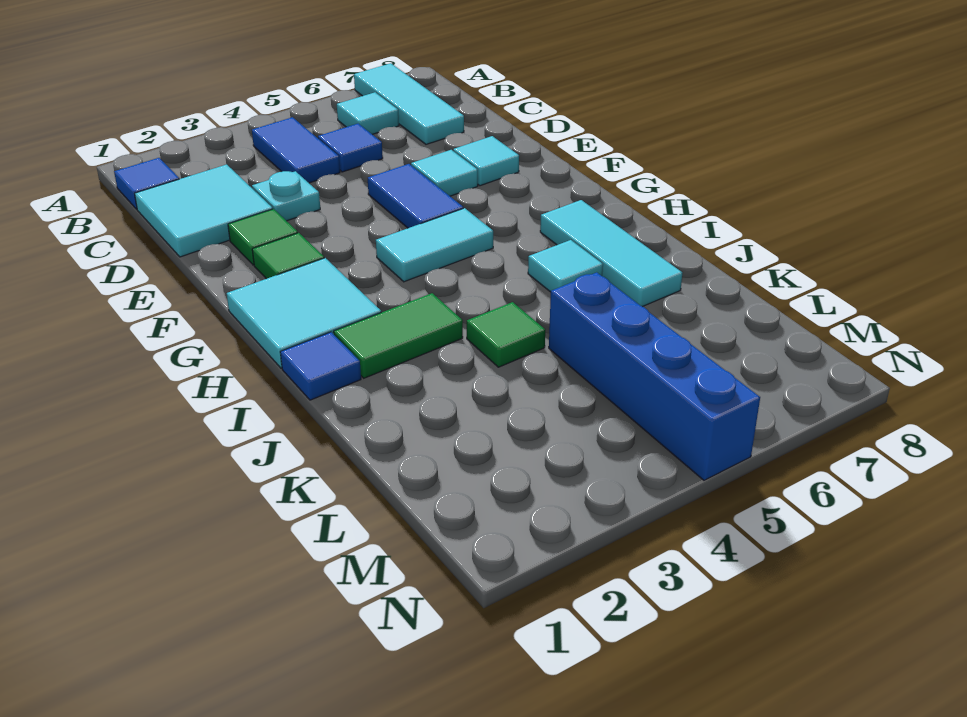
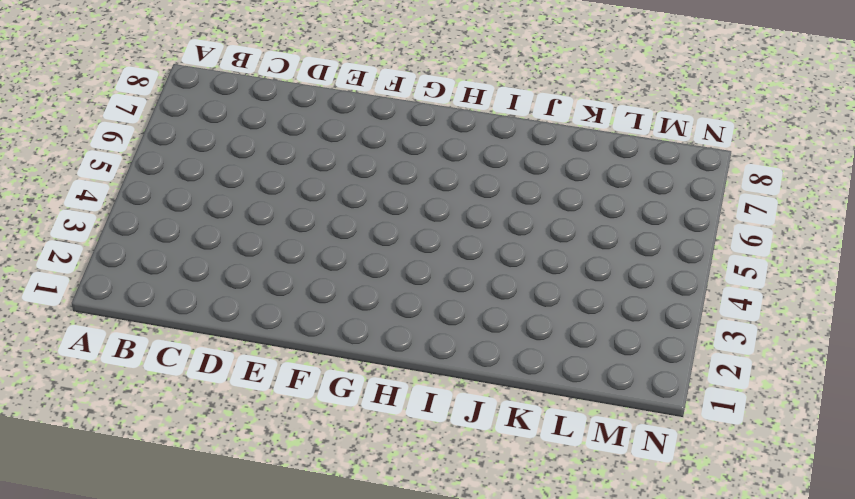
none -> cyan tile A7:C7 level 1
none -> blue tile B1 level 1
none -> blue tile B4:C4 level 1

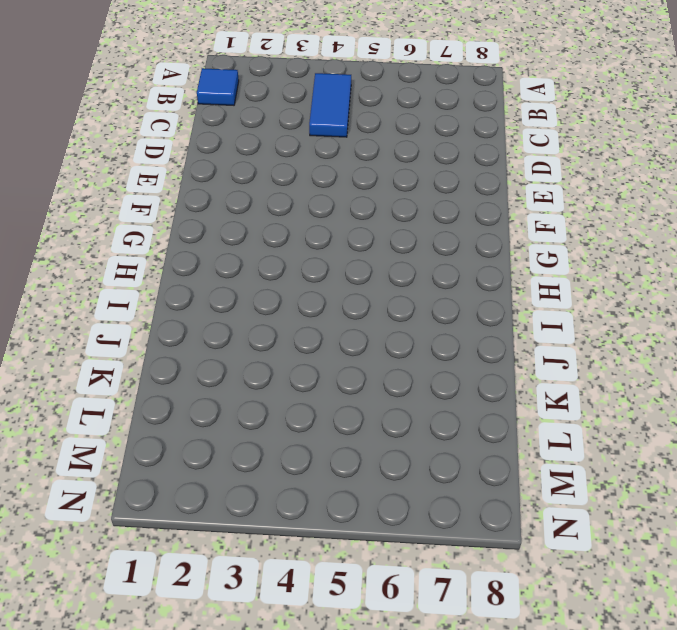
none -> cyan tile A7:C7 level 1
none -> cyan tile B6 level 1
none -> cyan tile C1:D2 level 1

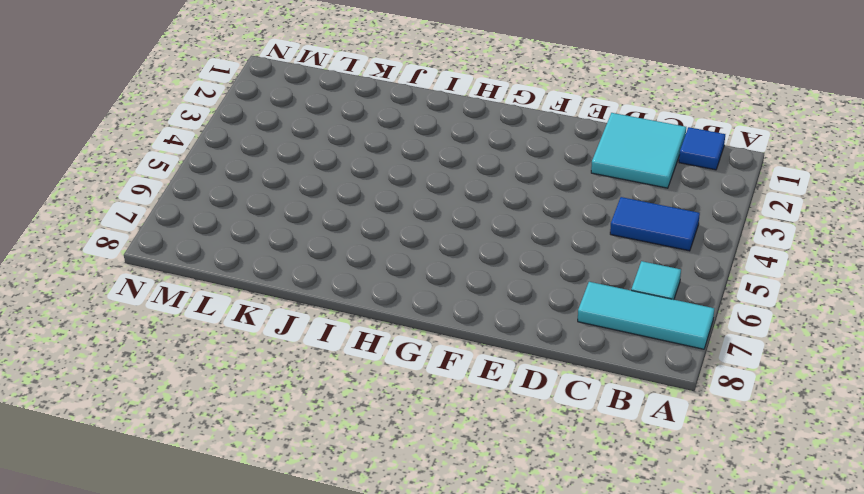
none -> blue tile C5 level 1
none -> cyan plate D3 level 1
none -> green tile E2 level 1

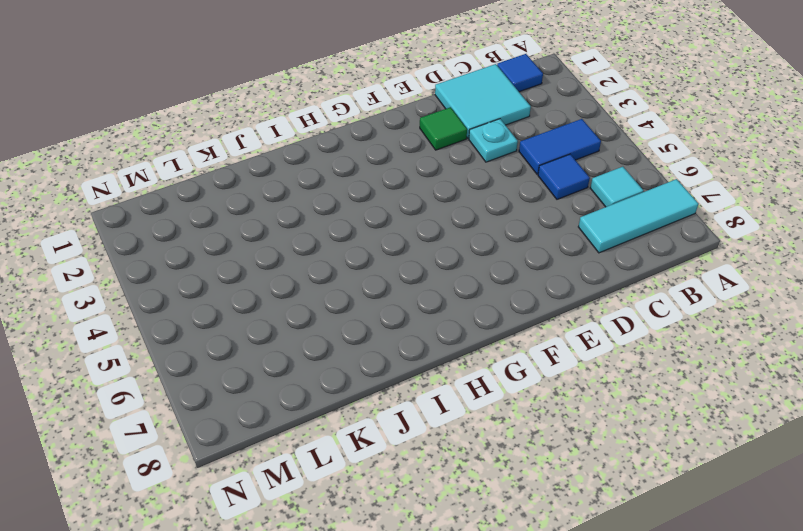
none -> blue tile E5:F5 level 1
none -> cyan tile E6 level 1
none -> cyan tile E7 level 1

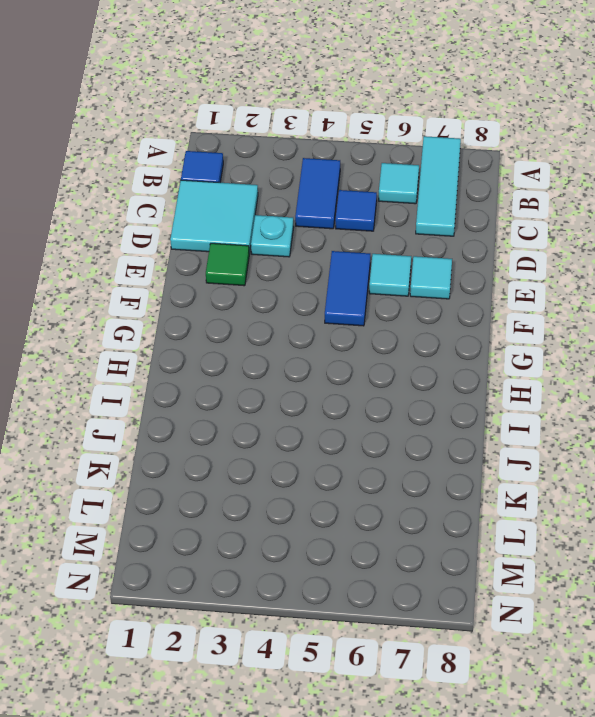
none -> green tile F2 level 1
none -> cyan tile G1:H2 level 1
none -> cyan tile G4:G5 level 1

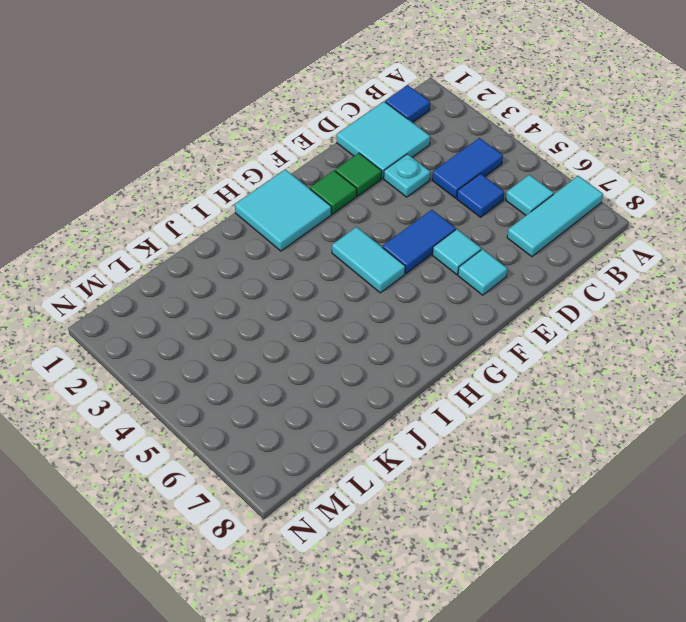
none -> cyan tile H7:J7 level 1
none -> blue tile I1 level 1
none -> green tile I2:I3 level 1

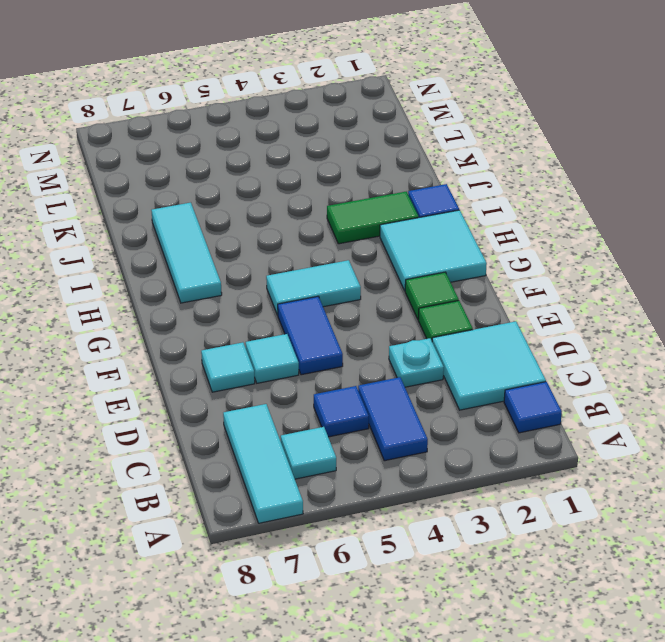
none -> cyan tile I6 level 1
none -> green tile J4 level 1
none -> blue brick K5:N5 level 1

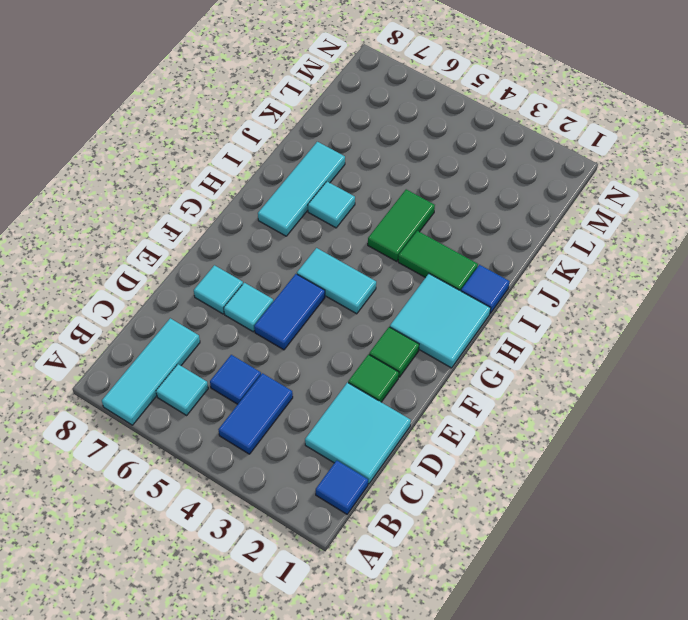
green tile I4:J4 level 1 -> green tile J4 level 1
none -> cyan plate D3 level 1
none -> blue brick K5:N5 level 1

